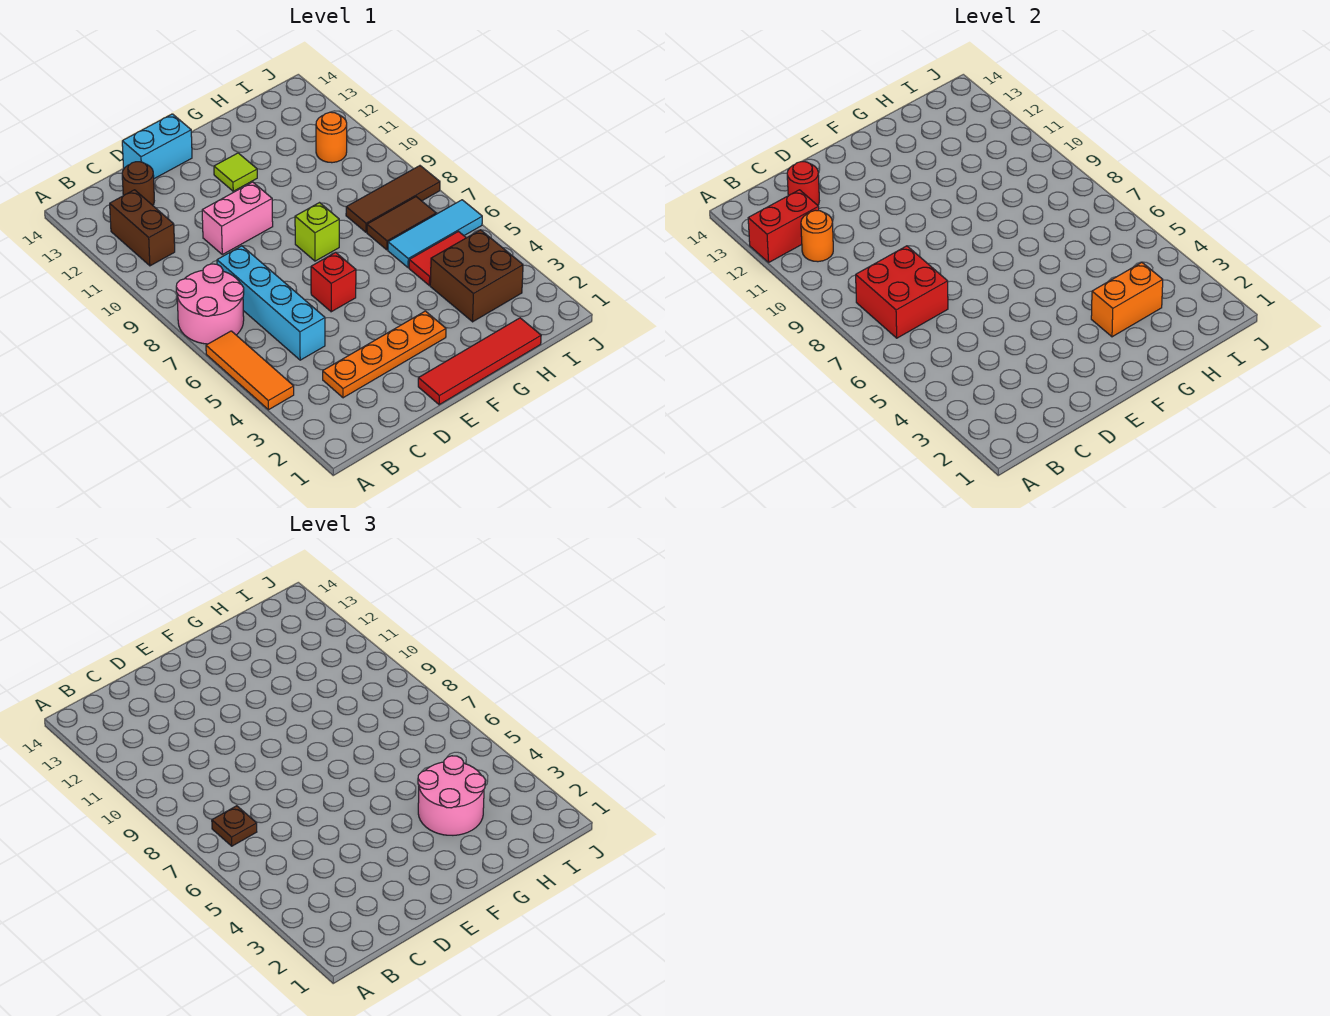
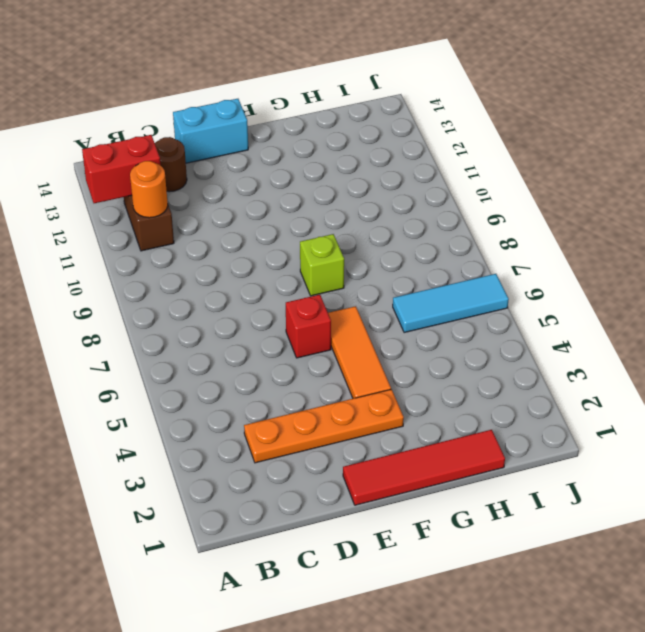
orange tile F4:F6 level 1 -> orange tile A4:A6 level 1
none -> pink round brick A7:B8 level 1
none -> cyan brick C5:C8 level 1
none -> pink brick D10:E10 level 1

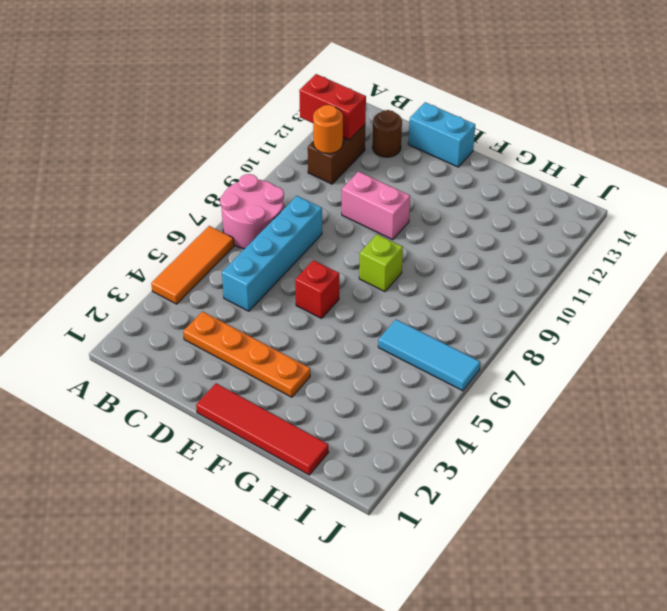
none -> lime tile F12 level 1
none -> brown brick H3:I4 level 1
none -> red tile H5:I5 level 1

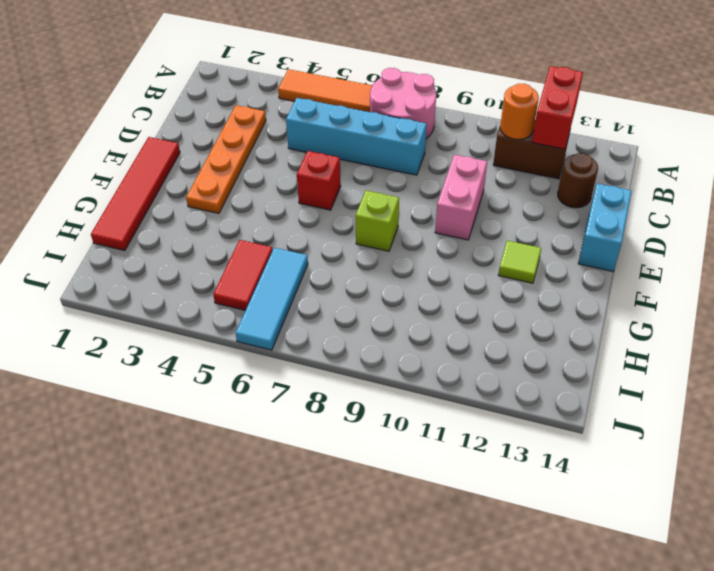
none -> brown brick H3:I4 level 1
none -> brown tile H7:I7 level 1
none -> brown tile H8:J8 level 1

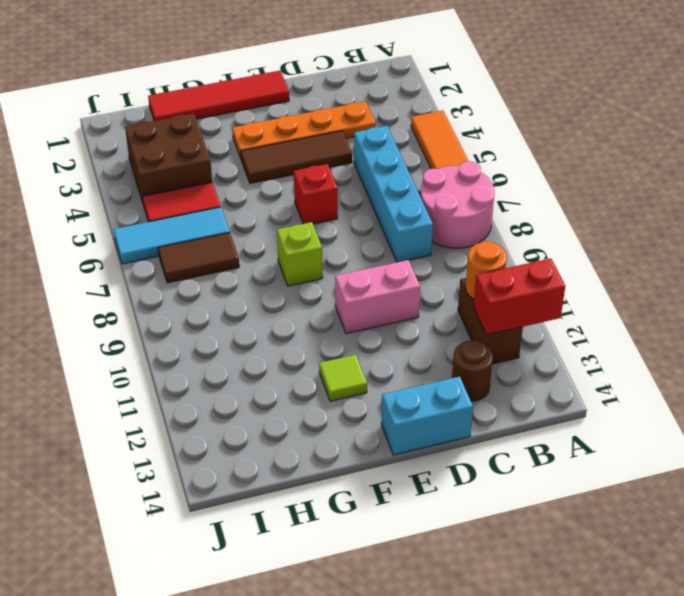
brown tile D4:F4 level 1 -> brown tile H8:J8 level 1
none -> orange round brick I11 level 1
none -> red brick B7:C8 level 2
none -> red round brick C13 level 2

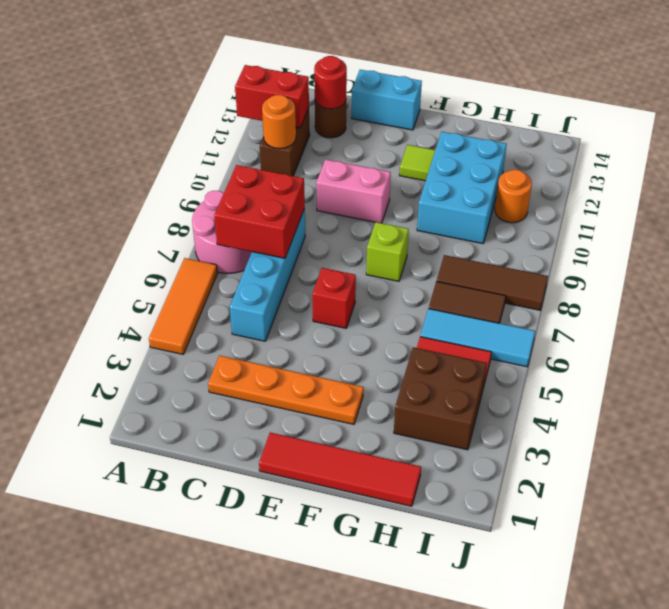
cyan brick G10:H12 level 1 -> none
none -> orange brick G3:H3 level 2
none -> brown plate B7 level 3
none -> pink round brick G3:H4 level 3

